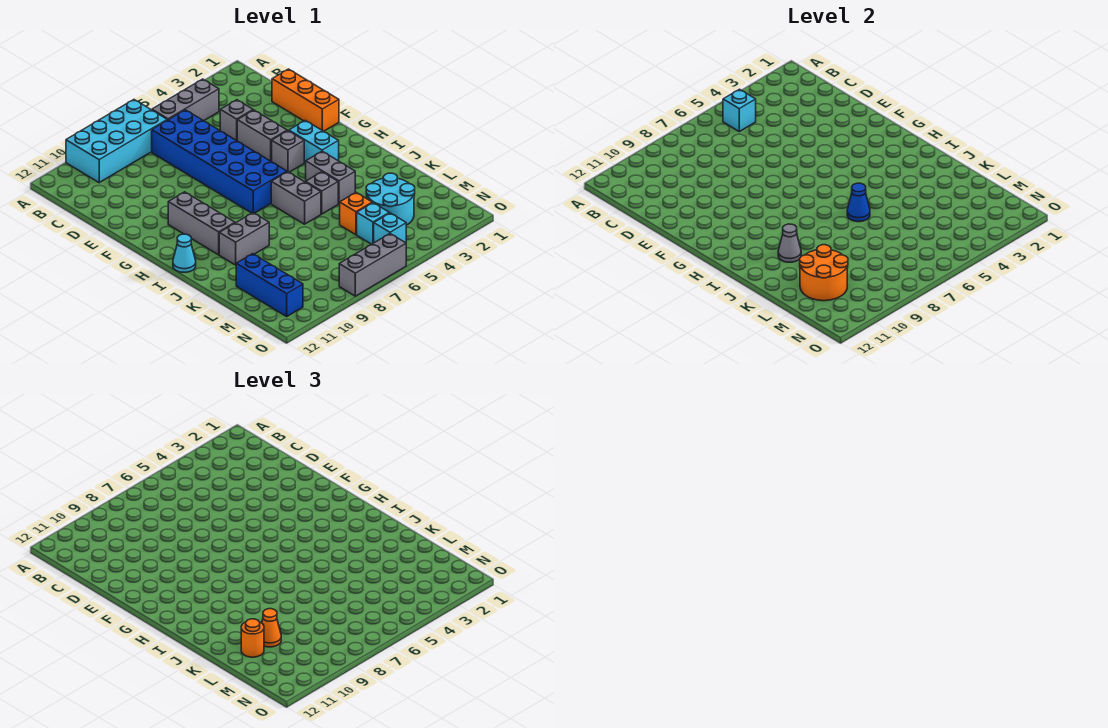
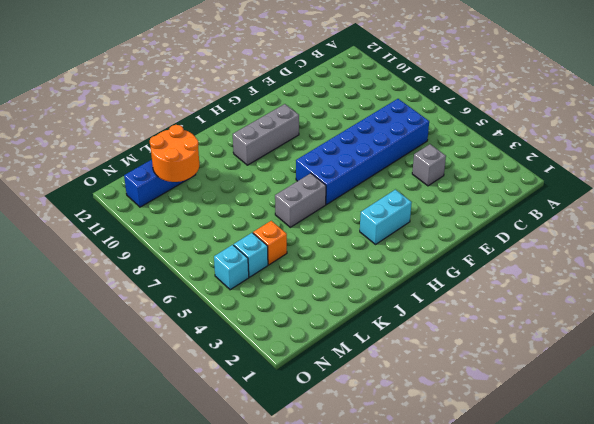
none -> cyan brick A7:B10 level 1
none -> grey brick B4:B6 level 1
none -> orange brick D1:F1 level 1

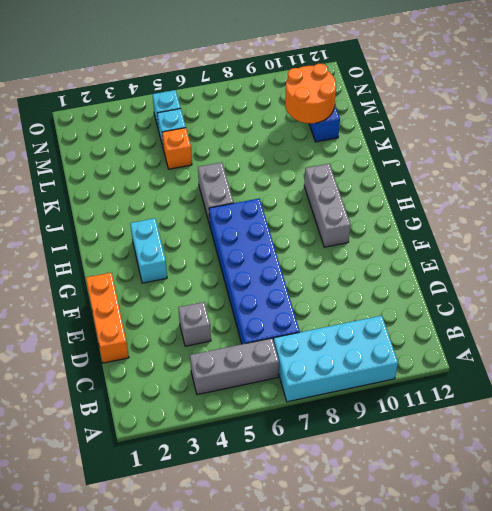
none -> grey brick E4:F4 level 1
none -> grey brick G4 level 1
none -> grey brick I4:J4 level 1

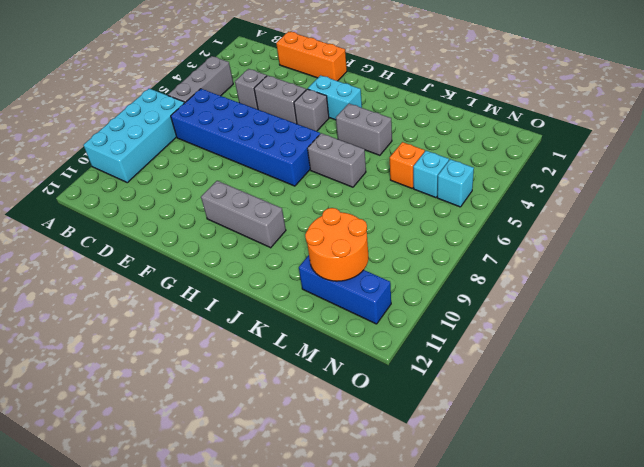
none -> cyan cone I12 level 1
none -> grey brick J5 level 1
none -> grey brick J9:J10 level 1

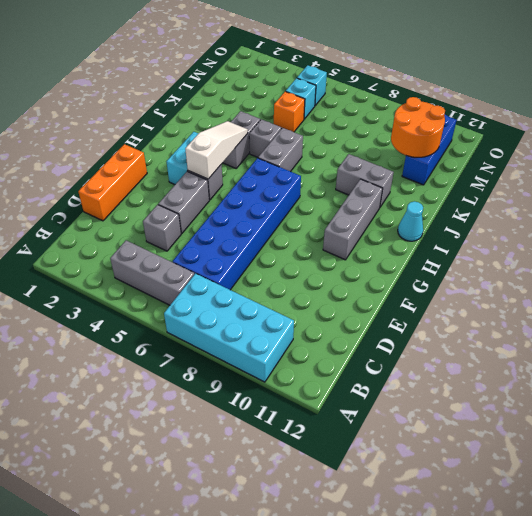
white slope G4:I4 level 2 top G -> none
none -> cyan round brick L3:M4 level 1
none -> grey brick O6:O8 level 1
none -> cyan brick B5 level 2

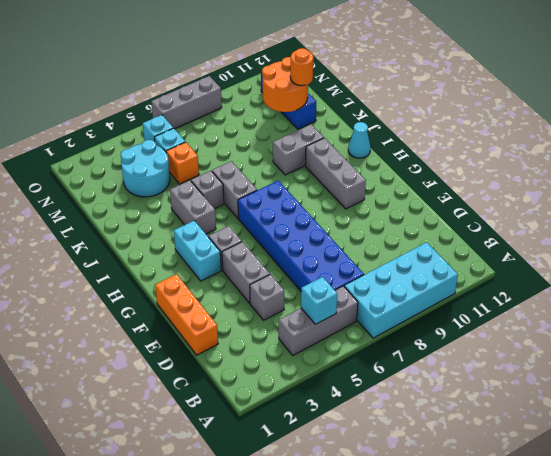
none -> blue cone J6 level 2
none -> grey cone J10 level 2
none -> orange cone L10 level 3

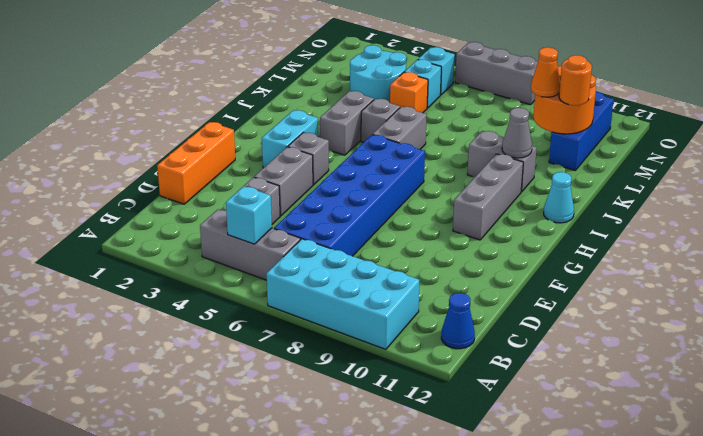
blue cone B12 level 1 -> blue cone J6 level 2

